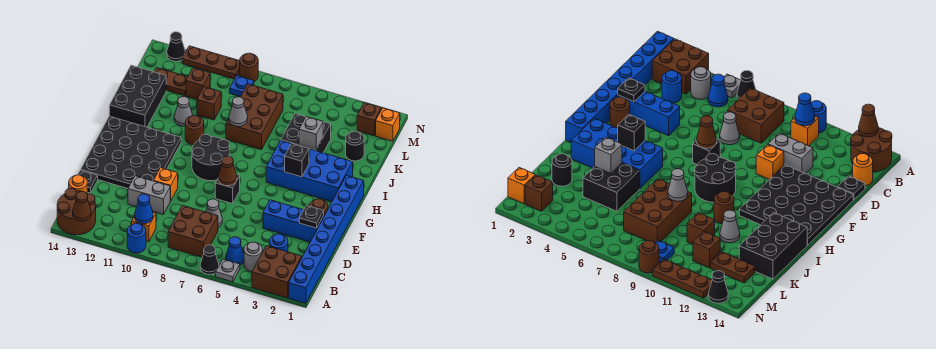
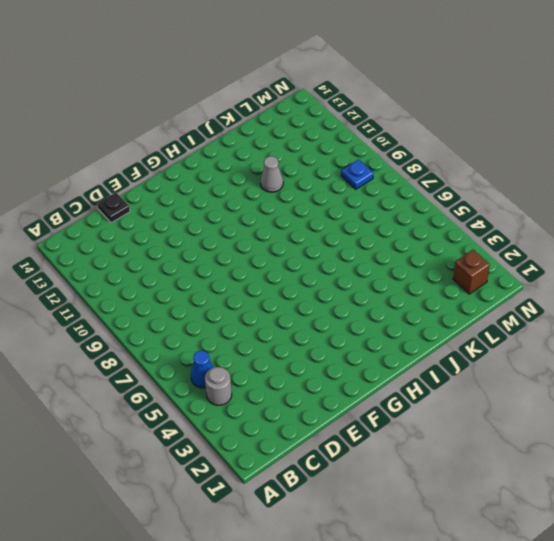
none -> blue brick A1:H1 level 1
none -> brown brick A2:B3 level 1
none -> grey plate A5 level 1
none -> black cone A6 level 1

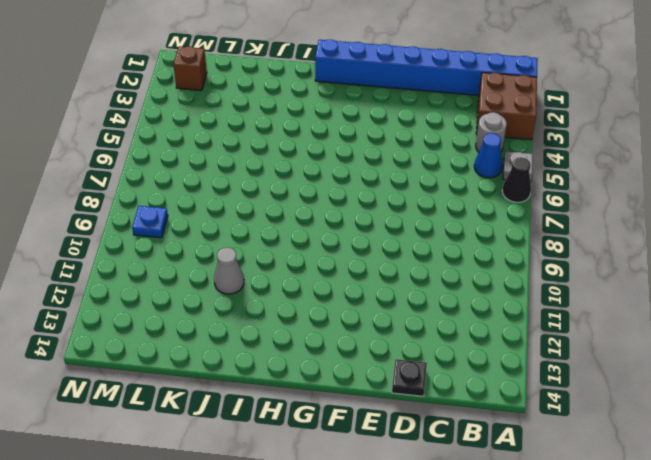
none -> blue round brick A10 level 1
none -> brown round brick A13:B14 level 1
none -> brown brick B7:C8 level 1
none -> orange brick B10 level 1

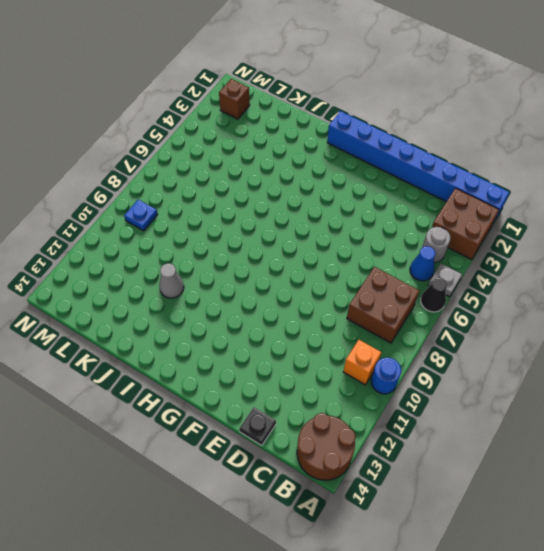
none -> blue round brick C3 level 1
none -> orange round brick C14 level 1
none -> grey cone D7 level 1
none -> grey brick D10:D11 level 1

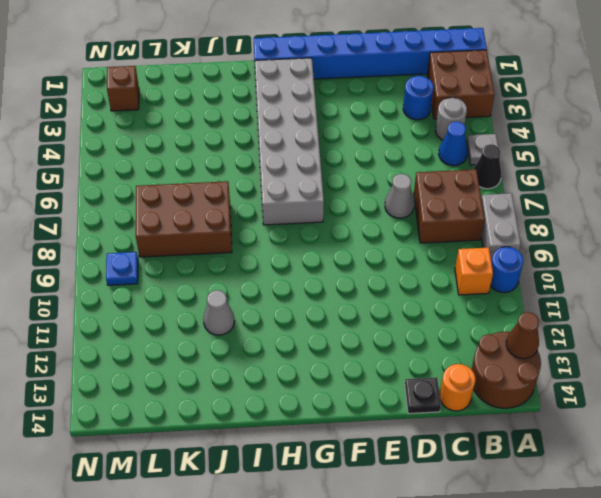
grey brick A8:A9 level 1 -> grey brick D10:D11 level 1
grey brick G2:H7 level 1 -> blue brick H2:I5 level 1
none -> blue brick E2:E4 level 1
none -> orange brick E10 level 1
none -> black plate E11:H14 level 1
none -> brown round brick F2 level 1

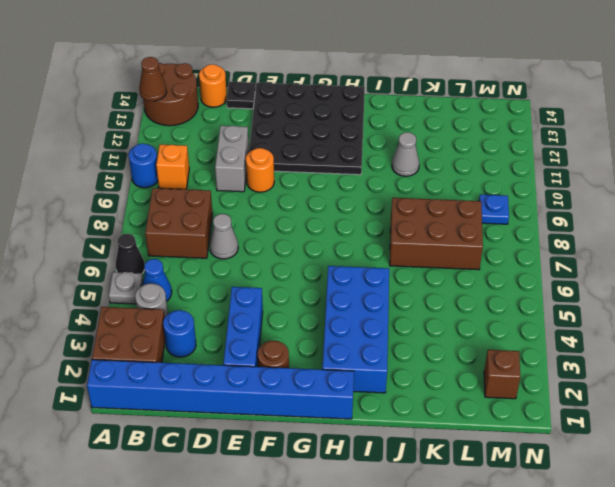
orange round brick E10 level 1 -> orange brick E10 level 1
none -> black brick F7 level 1
none -> black round brick G8:H9 level 1
none -> brown round brick I10 level 1
none -> black brick I13:K14 level 1

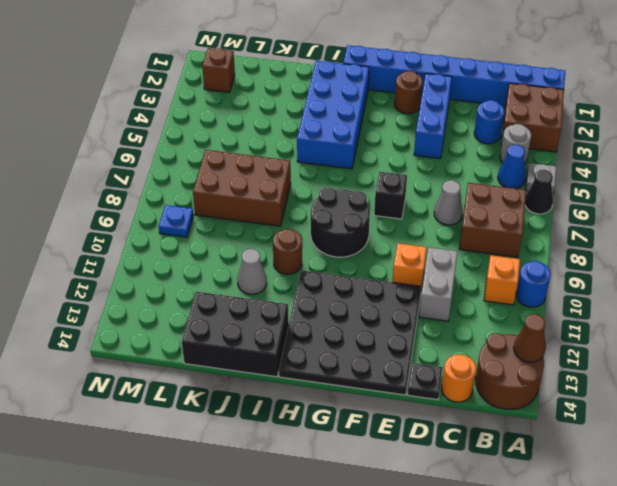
none -> black brick J4:K5 level 1
none -> black round brick K2 level 1
none -> brown brick K10 level 1
none -> brown brick L11 level 1

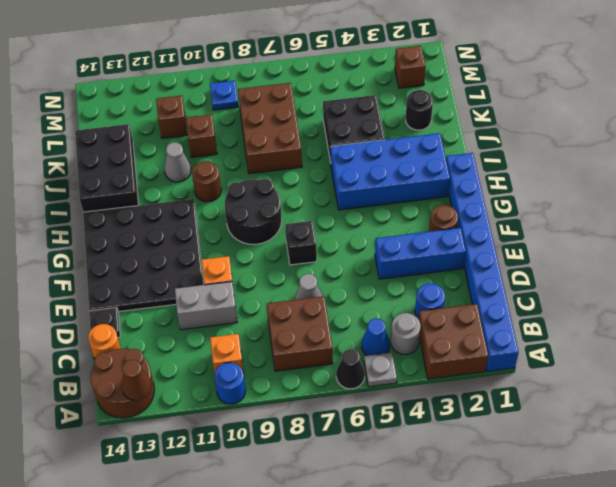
none -> brown plate L12:L13 level 1
none -> orange brick M1 level 1
none -> brown round brick N9 level 1
none -> brown plate N10:N12 level 1

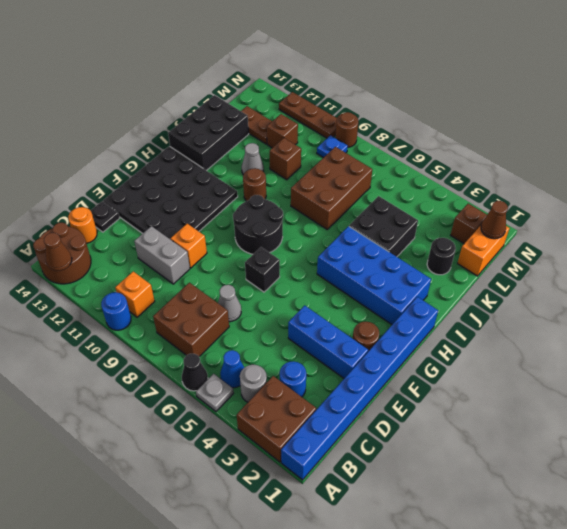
orange brick L1:M1 level 1 -> orange brick M1 level 1
brown cone M1 level 2 -> brown cone F7 level 2
none -> black cone N13 level 1
none -> blue cone B10 level 2
none -> black plate E2 level 2
none -> black brick H4 level 2

